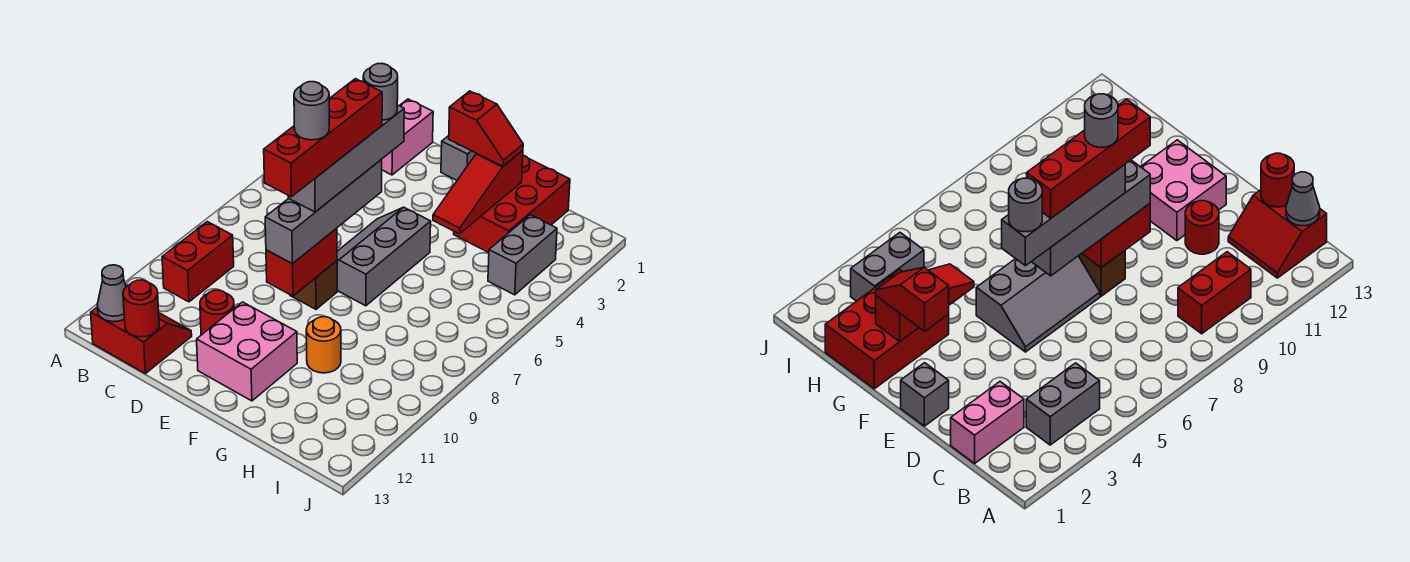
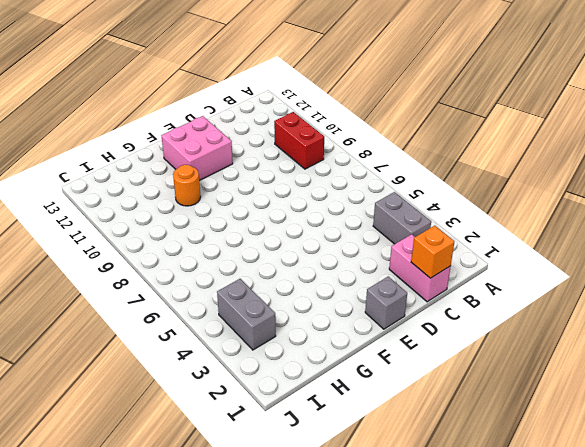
orange brick C1 level 2 -> none
none -> red slope B12:C13 level 1 top 13
none -> red round brick D11 level 1
none -> grey slope E5:F7 level 1 top F

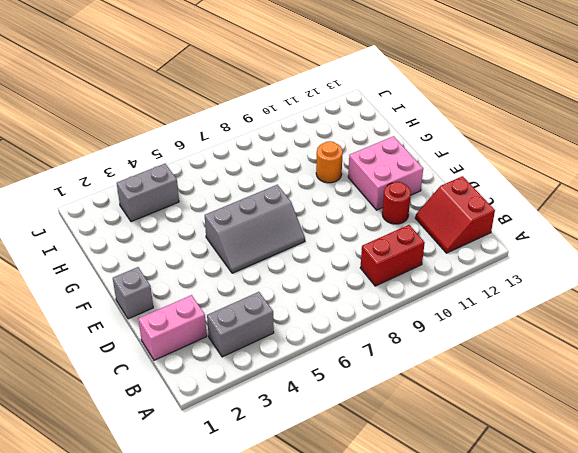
none -> brown brick E8 level 1
none -> red brick G1:H3 level 1
none -> grey cone B13 level 2

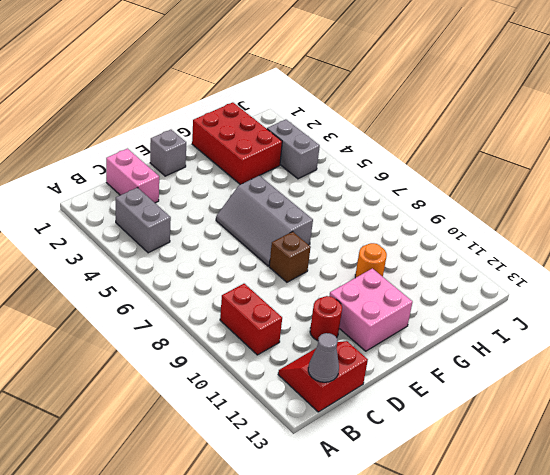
none -> red round brick C13 level 2
none -> red brick E8:E9 level 2
none -> red slope G2:G4 level 2 top 2

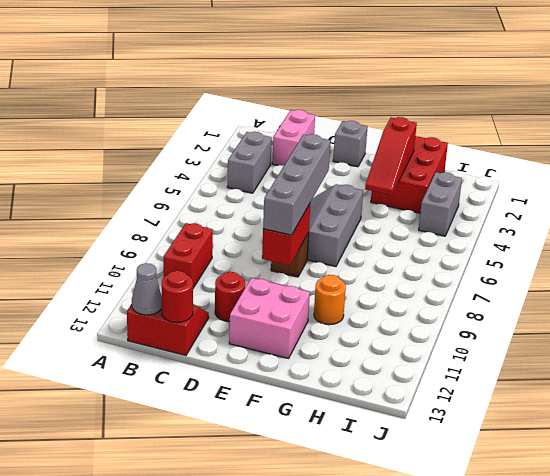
none -> red slope F2:G2 level 3 top F
none -> grey brick E5:E8 level 4
none -> grey round brick E5 level 5

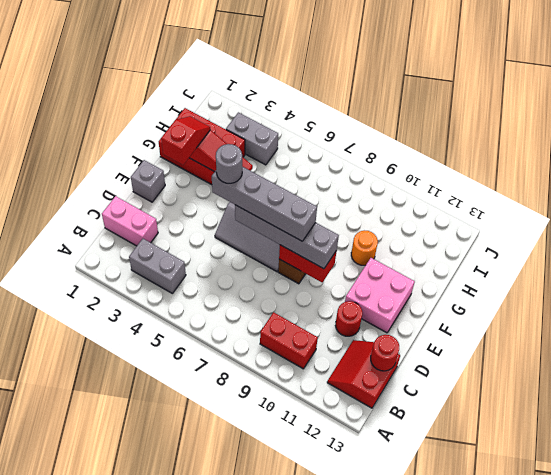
none -> grey cone B13 level 2
none -> red brick E6:E9 level 5
none -> grey round brick E8 level 6

